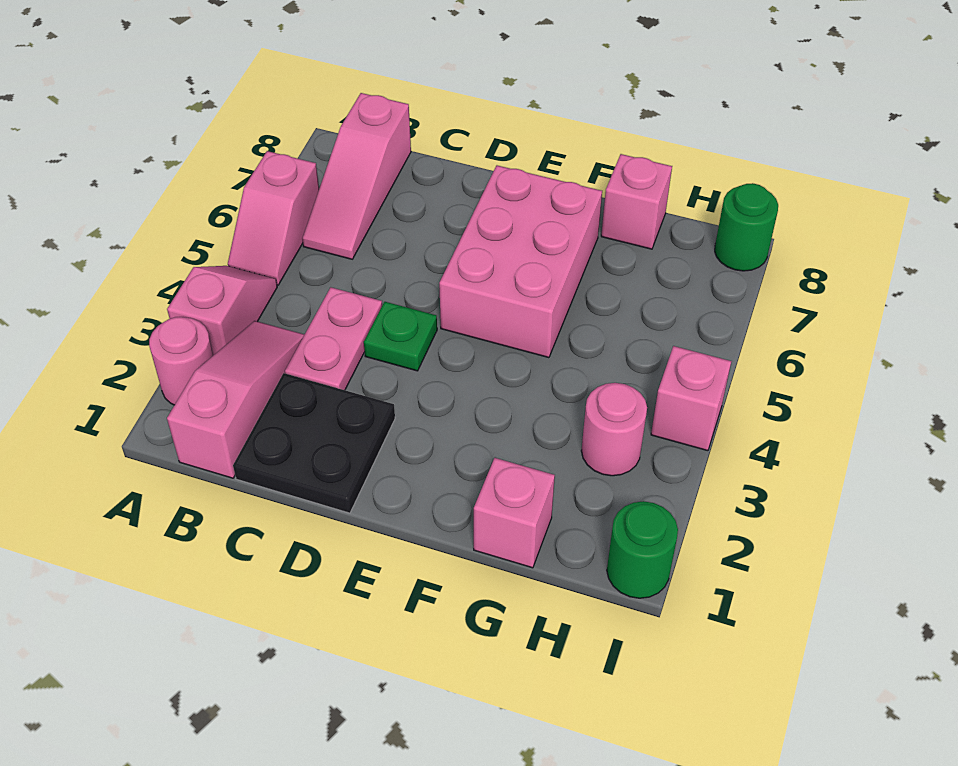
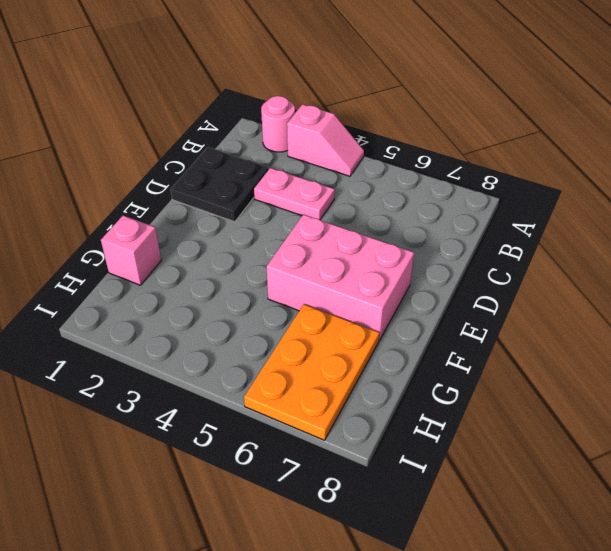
orange plate G6:I7 level 1 -> none
none -> pink slope A5:A6 level 1 top 6
none -> pink slope B1:B3 level 1 top 1
none -> pink slope B6:B8 level 1 top 8

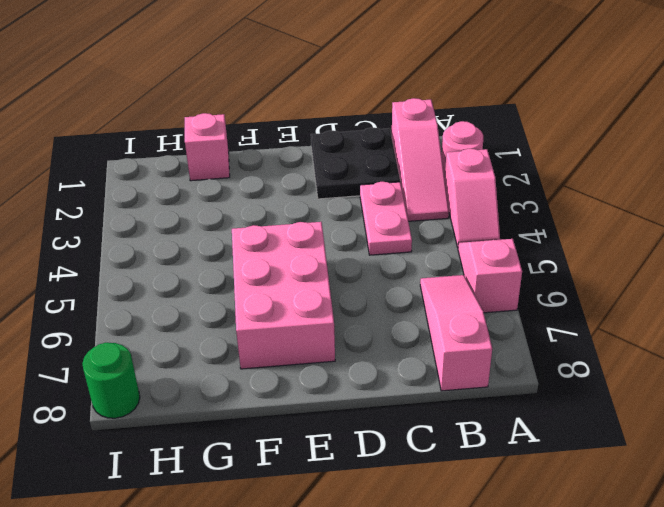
none -> green plate D4 level 1
none -> pink brick G8 level 1
none -> pink round brick H3 level 1

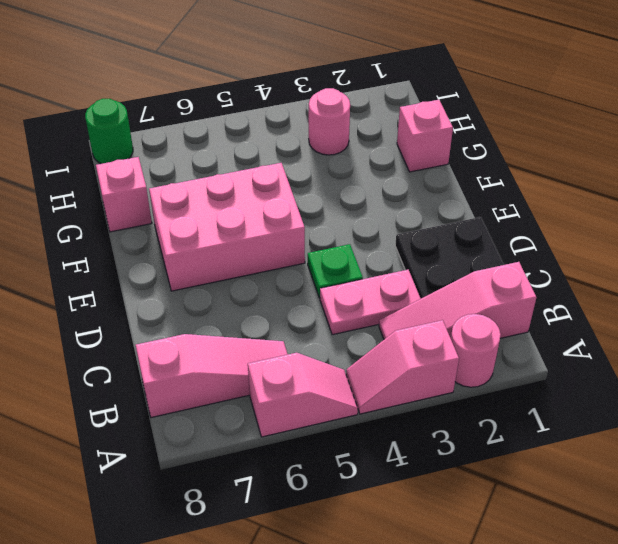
none -> green round brick I1 level 1
none -> pink brick I4 level 1

